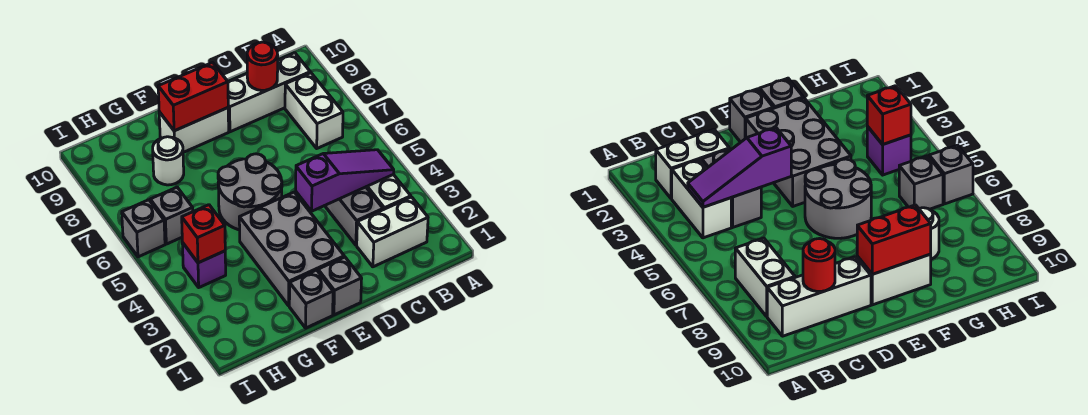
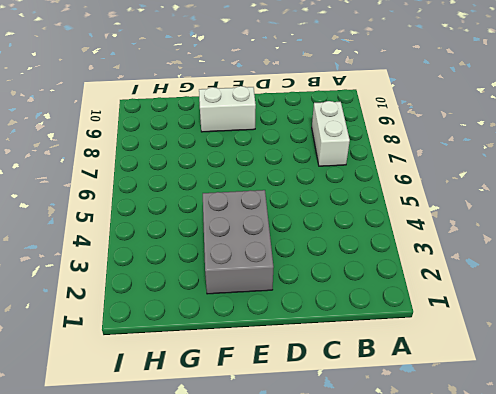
none -> white brick B2:C2 level 1
none -> white brick B3:B4 level 1
none -> white brick B9:D9 level 1

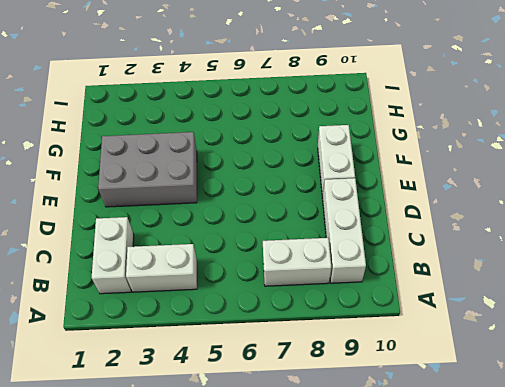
none -> grey brick C3:C4 level 1
none -> grey brick E1 level 1
none -> grey round brick E5:F6 level 1

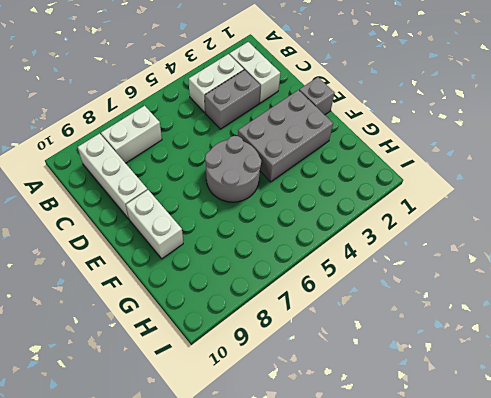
none -> grey brick F1 level 1
none -> white round brick G8 level 1
none -> purple brick H4 level 1

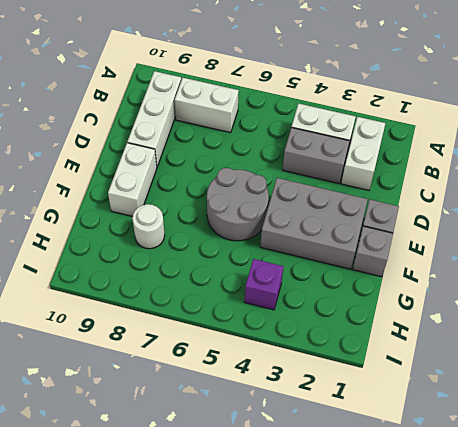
none -> grey brick H6 level 1
none -> grey brick I6 level 1
none -> purple slope B4:D4 level 2 top D

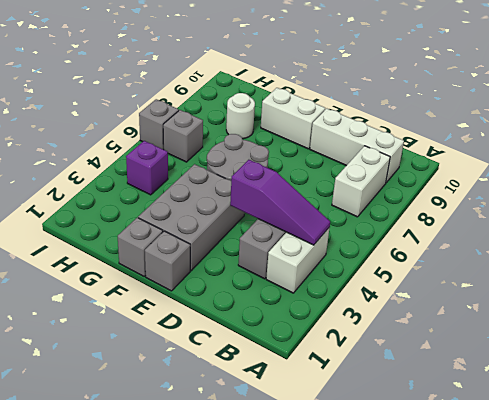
none -> white brick B2:C2 level 1
none -> red round brick C9 level 2
none -> red brick E9:F9 level 2

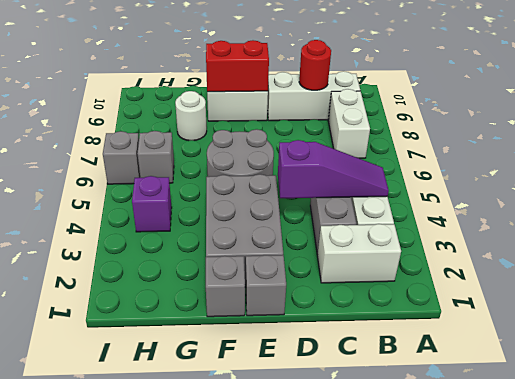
none -> red brick H4 level 2

